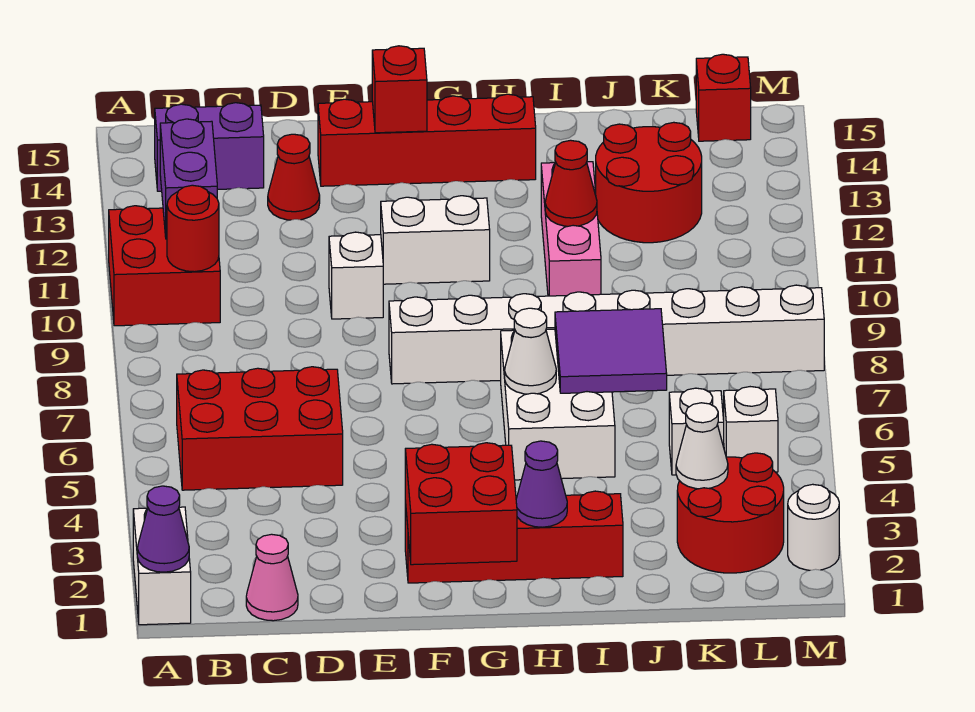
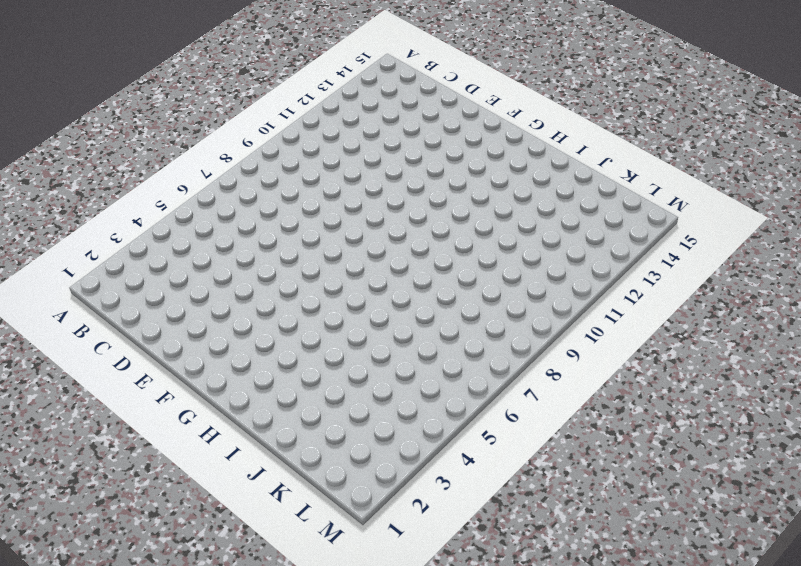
none -> white brick A1:A2 level 1
none -> red brick A10:B11 level 1
none -> red brick B5:D6 level 1

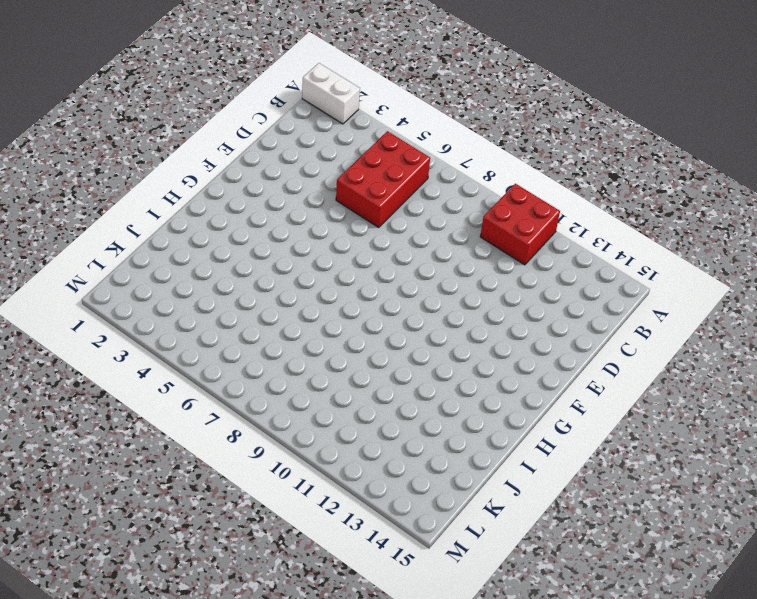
none -> purple brick B14:C14 level 1
none -> pink cone C1 level 1
none -> red cone D13 level 1

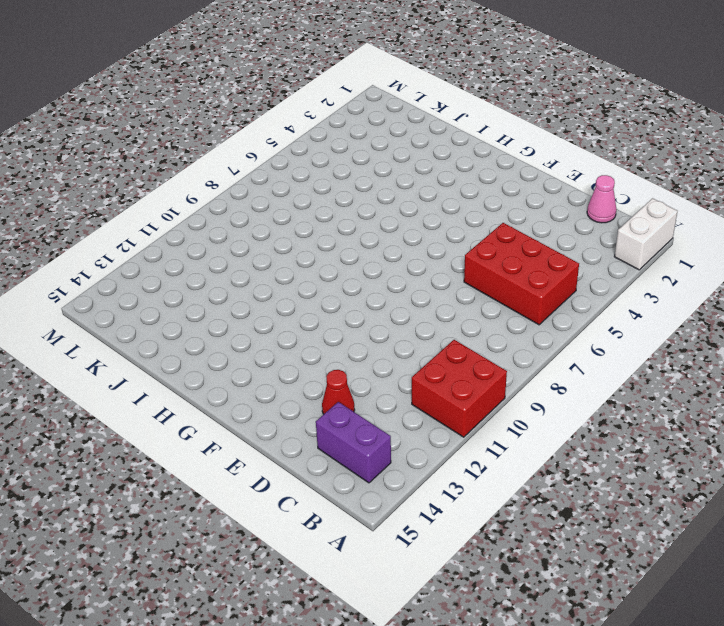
none -> white brick E10 level 1
none -> red brick E14:H14 level 1
none -> red brick F2:I2 level 1

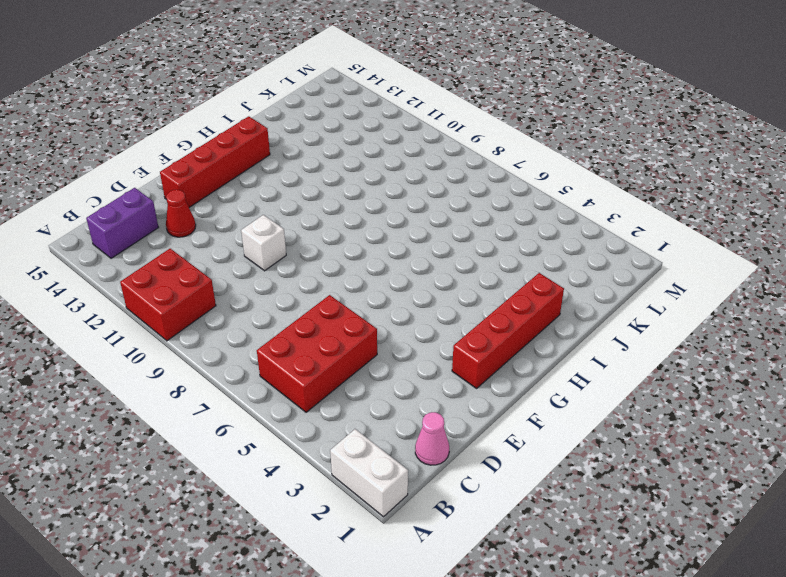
none -> white brick F8:M8 level 1
none -> white brick F11:G11 level 1
none -> white brick H5:I7 level 1

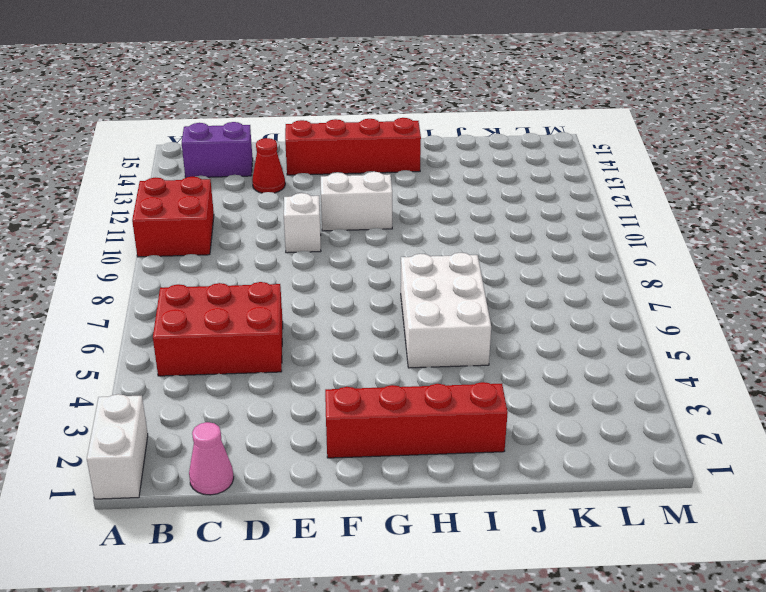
none -> white brick F8:M8 level 1
none -> pink brick I10:I12 level 1
none -> red round brick J12:K13 level 1

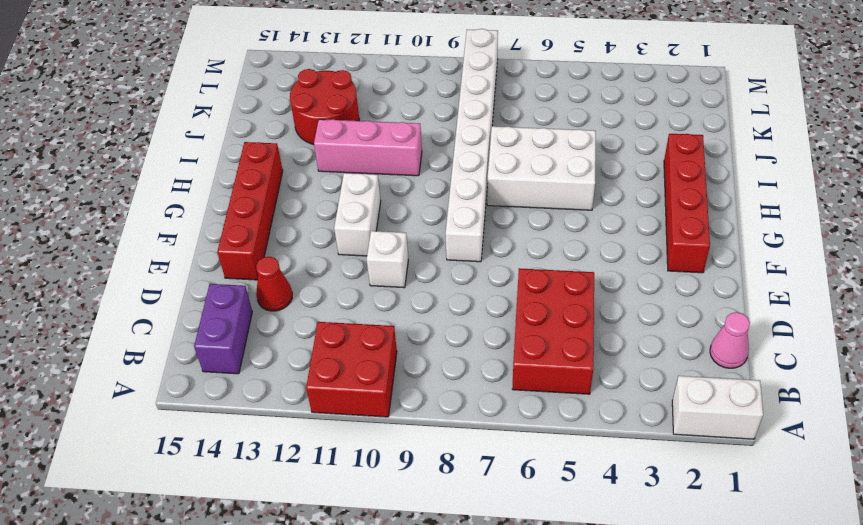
none -> red round brick K2:L3 level 1
none -> white brick K5 level 1
none -> white brick L5 level 1

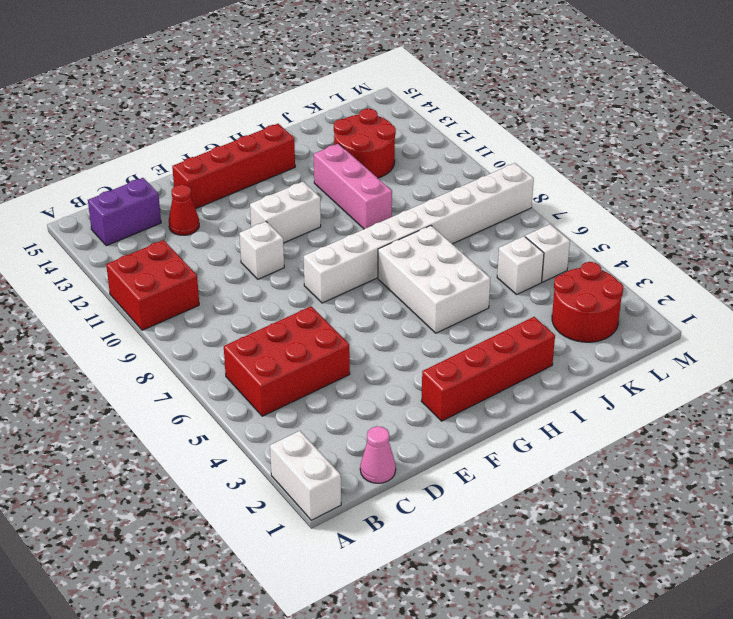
none -> red brick L15 level 1
none -> white round brick M2 level 1
none -> purple cone A1 level 2

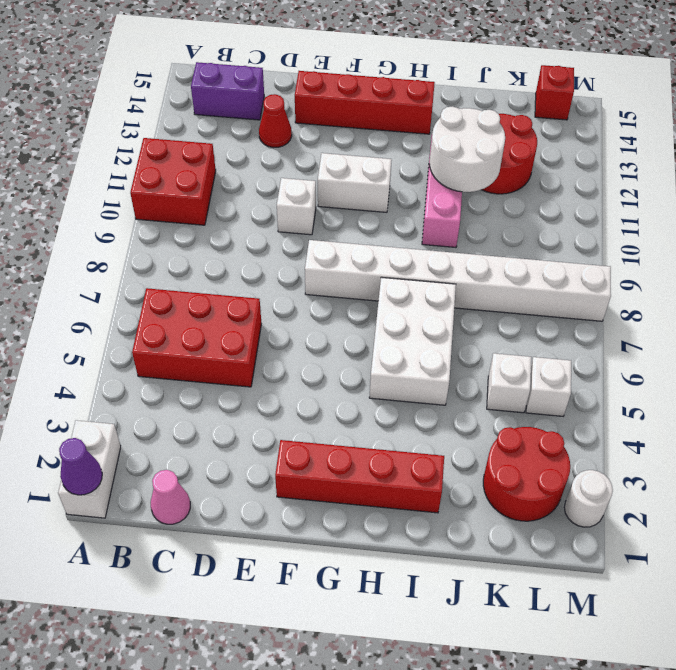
white round brick I11:J12 level 2 -> red cone I11 level 2
none -> red round brick B10 level 2
none -> purple brick B11:B12 level 2
none -> red brick F1:G2 level 2

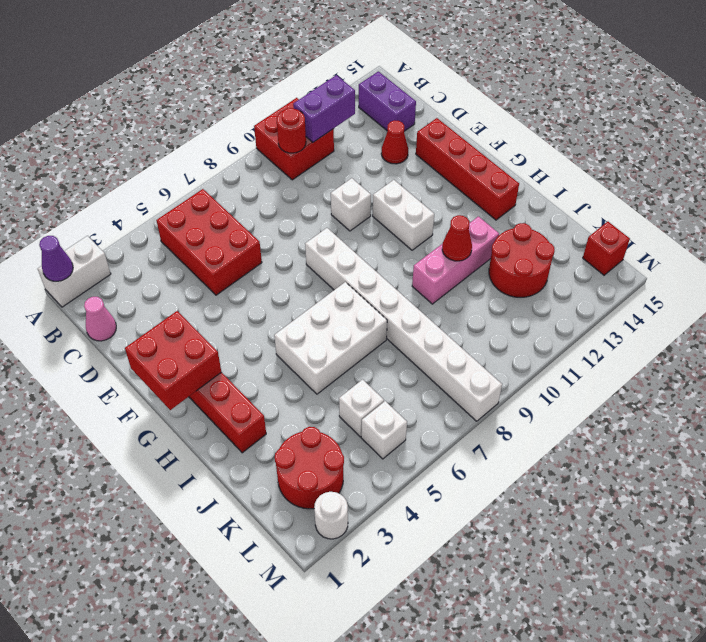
none -> red brick F14 level 2
none -> purple cone H2 level 2
none -> white cone H6 level 2

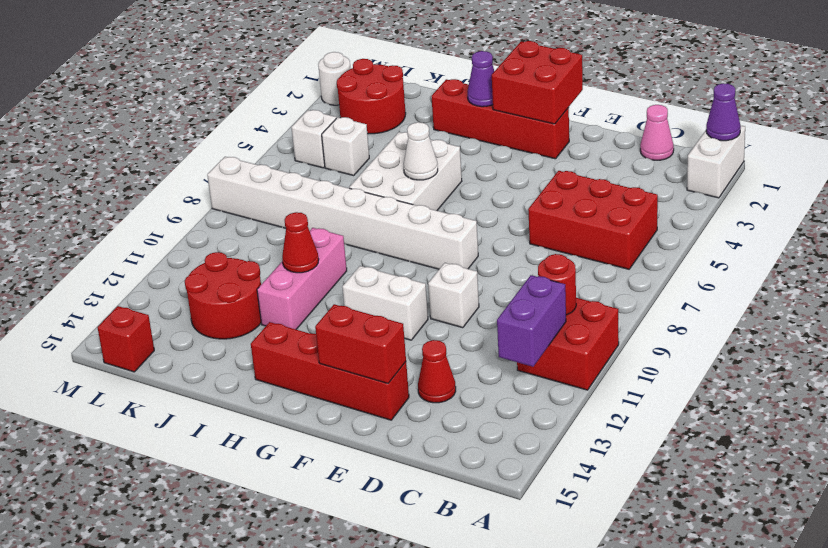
red brick E14:F14 level 2 -> red brick F14 level 2
none -> purple brick B14:C14 level 1
none -> purple tile I6:J7 level 2
none -> white cone K3 level 2

